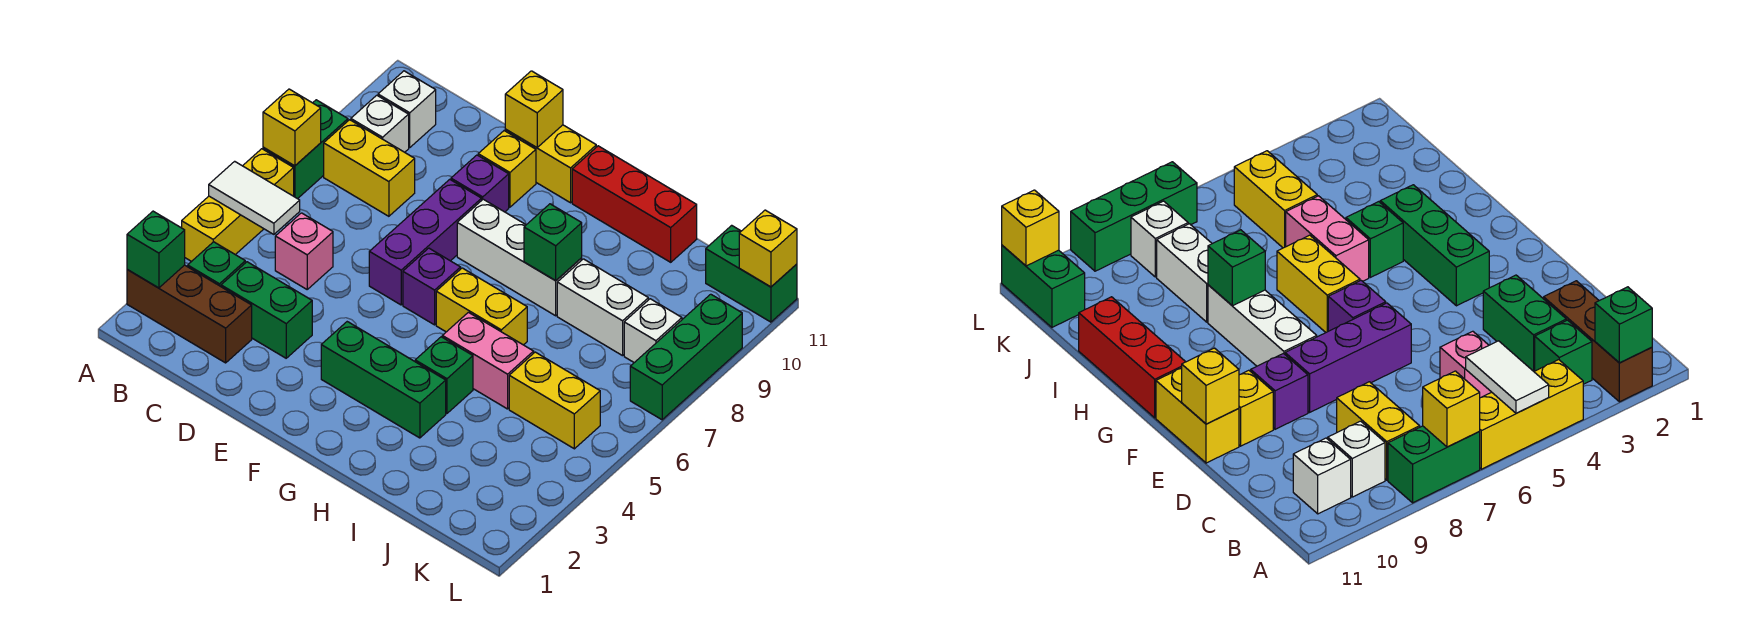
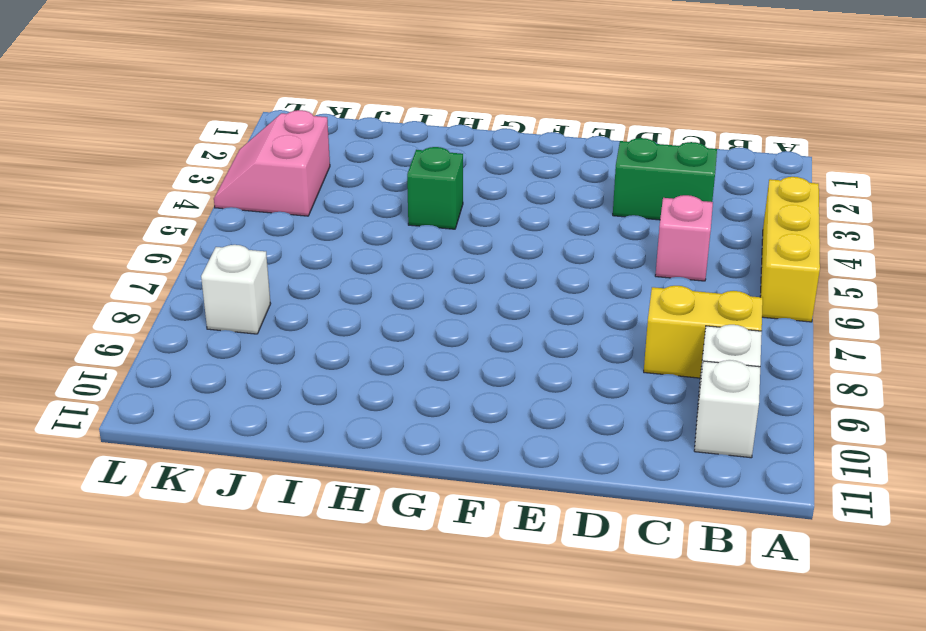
pink slope K3:L4 level 1 top K -> none
none -> brown brick A2:C2 level 1
none -> green brick A7:A8 level 1
none -> green brick B3 level 1
none -> purple brick E6:E8 level 1

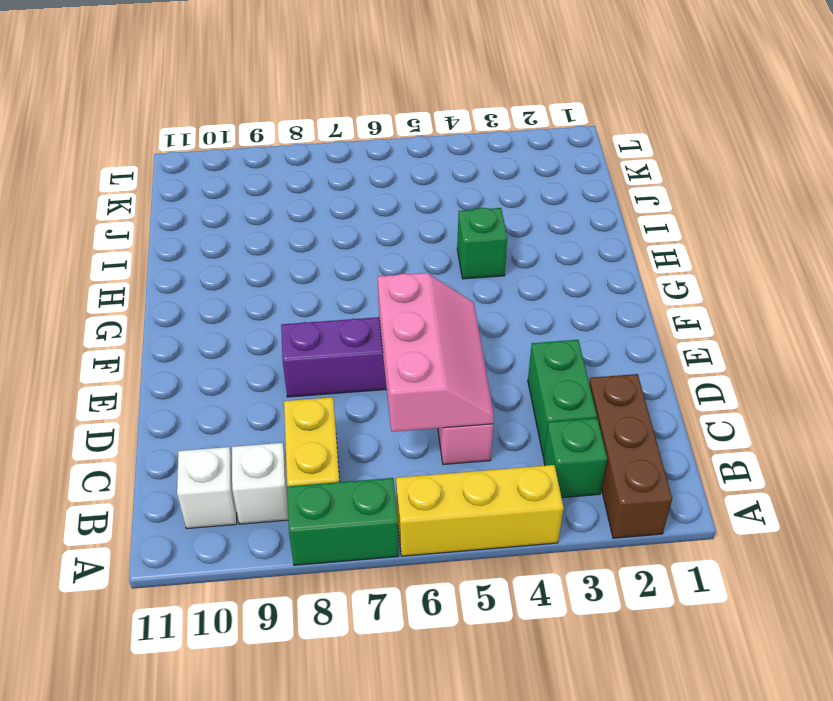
pink slope C5:E6 level 2 top 6 -> none
none -> purple brick E9 level 1
none -> yellow brick E10 level 1
none -> yellow brick E11:F11 level 1
none -> green brick F3:H3 level 1

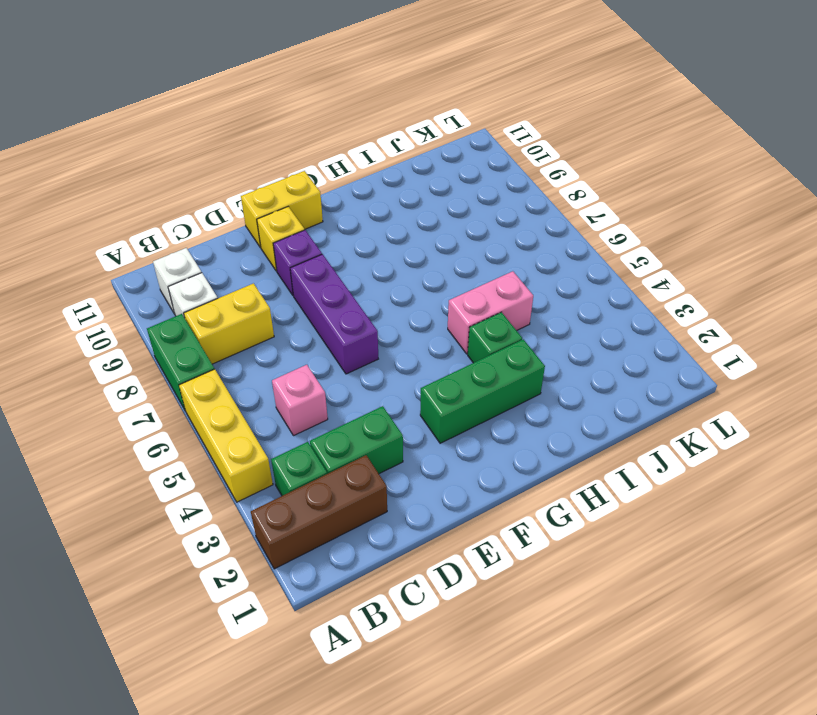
none -> purple brick F6 level 1
none -> white brick F8:H8 level 1
none -> yellow brick G6:H6 level 1
none -> red brick G11:I11 level 1

